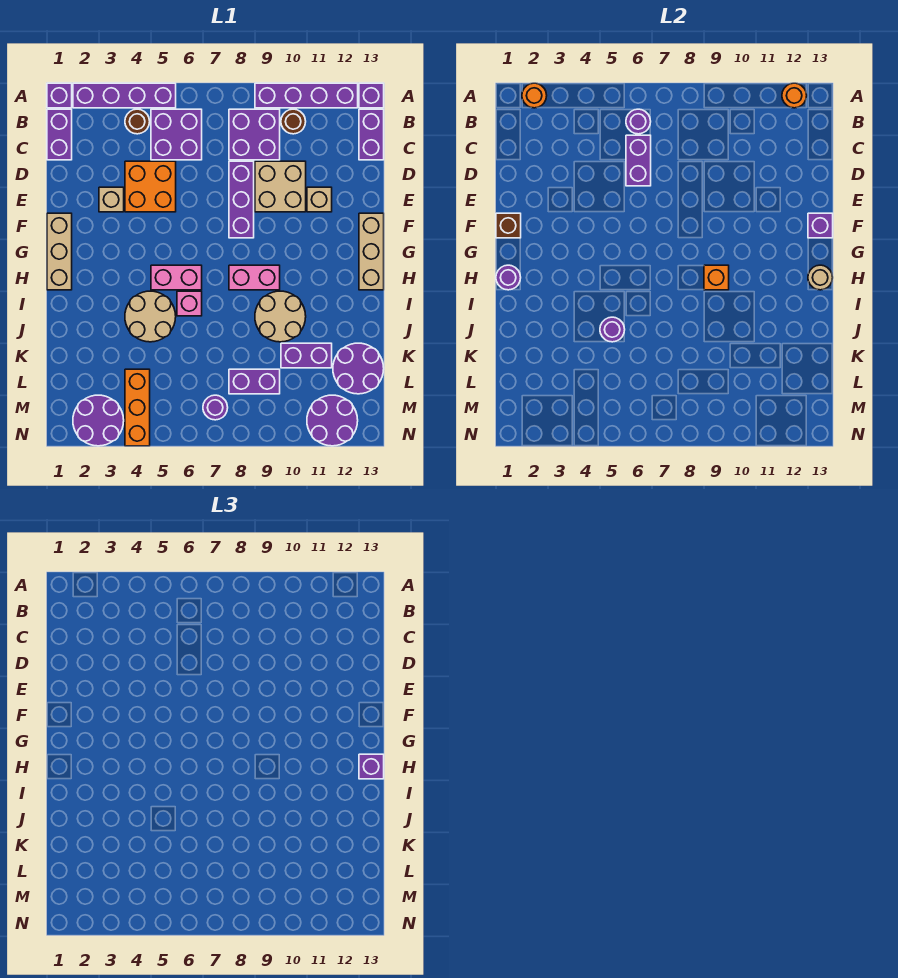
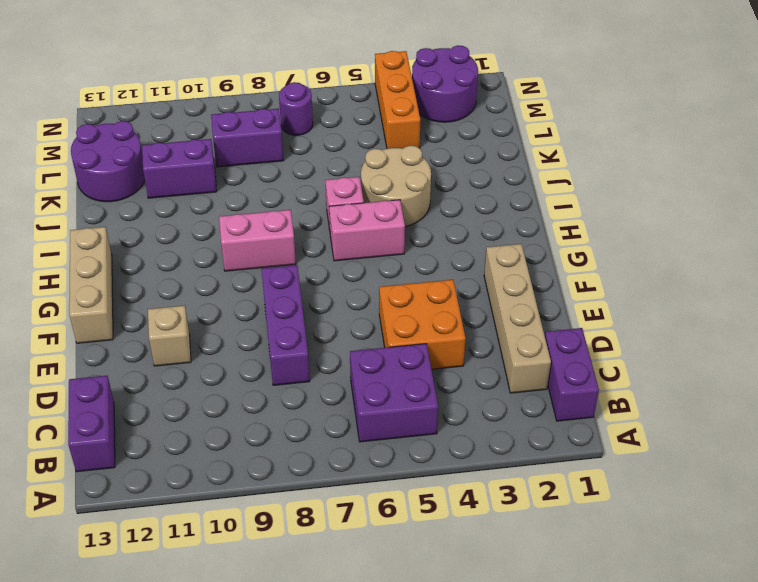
tan brick C2:F2 level 1 -> none
none -> purple brick A1 level 1
none -> purple brick A2:A5 level 1
none -> purple brick A9:A12 level 1
none -> purple brick A13 level 1

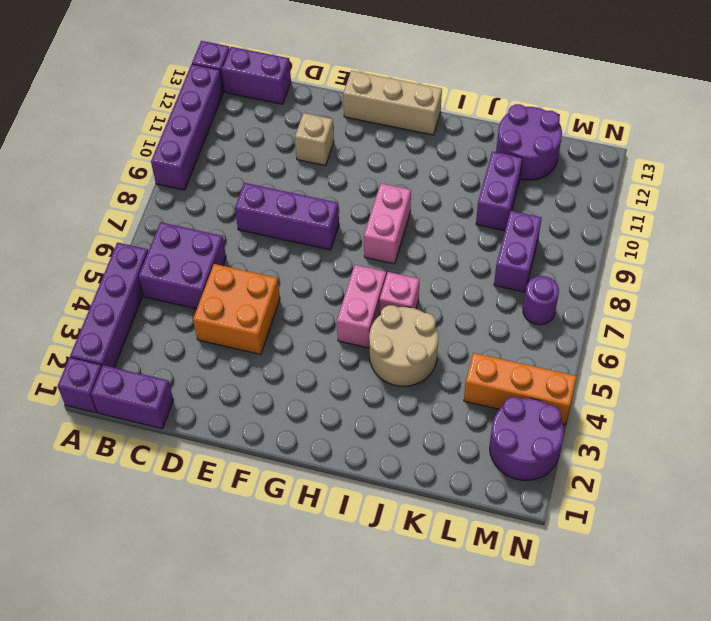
none -> brown round brick B4 level 1
none -> purple brick B8:C9 level 1
none -> brown round brick B10 level 1
none -> tan brick D9:E10 level 1

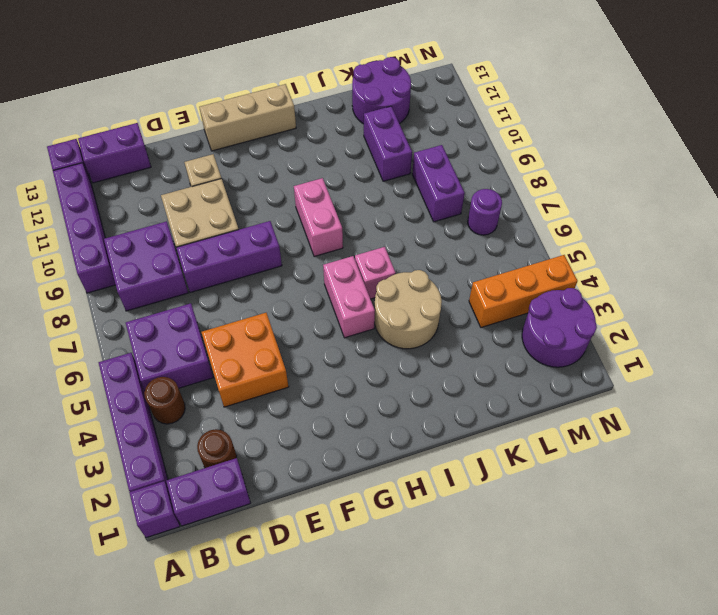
brown round brick C2 level 1 -> brown round brick B10 level 1
none -> tan brick E3 level 1
none -> tan brick F1:H1 level 1
none -> tan round brick I9:J10 level 1
none -> purple round brick M11:N12 level 1

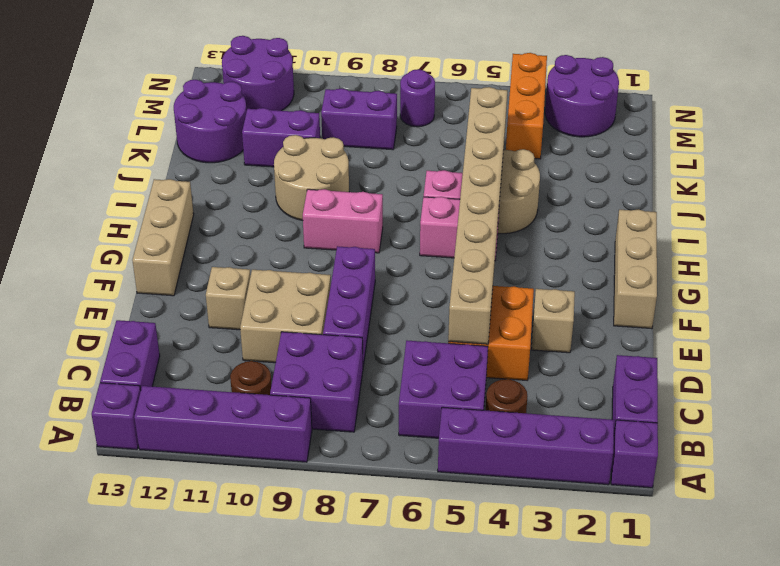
tan brick D5:K5 level 2 -> purple round brick J5 level 2
none -> orange round brick A2 level 2
none -> orange round brick A12 level 2
none -> purple round brick B6 level 2
none -> purple brick C6:D6 level 2

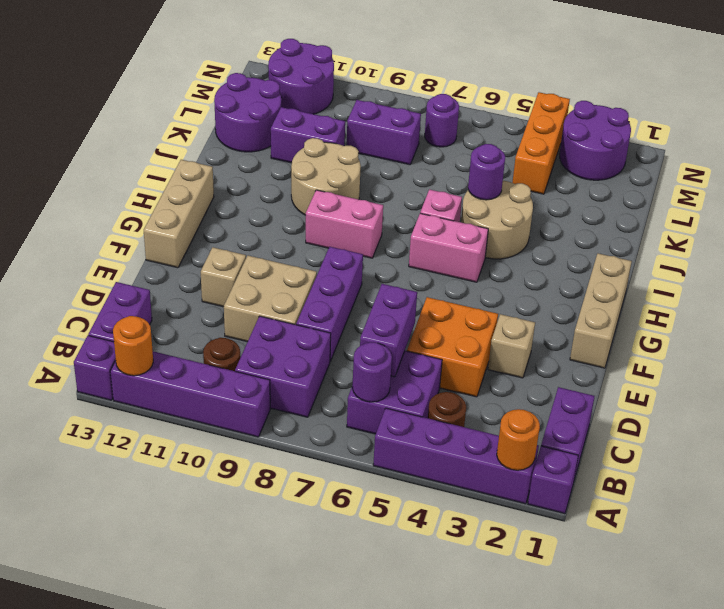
none -> brown brick F1 level 2
none -> purple brick F13 level 2
none -> purple round brick H1 level 2
none -> orange brick H9 level 2

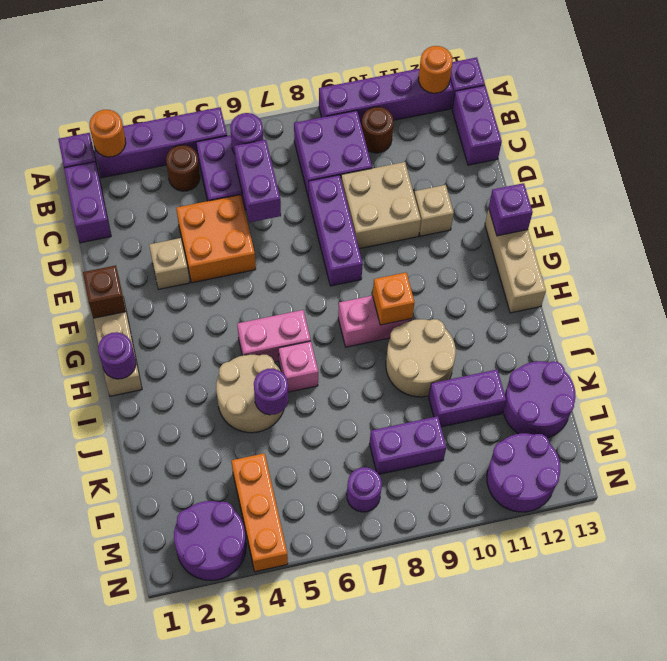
none -> tan round brick H13 level 2
none -> purple brick H13 level 3

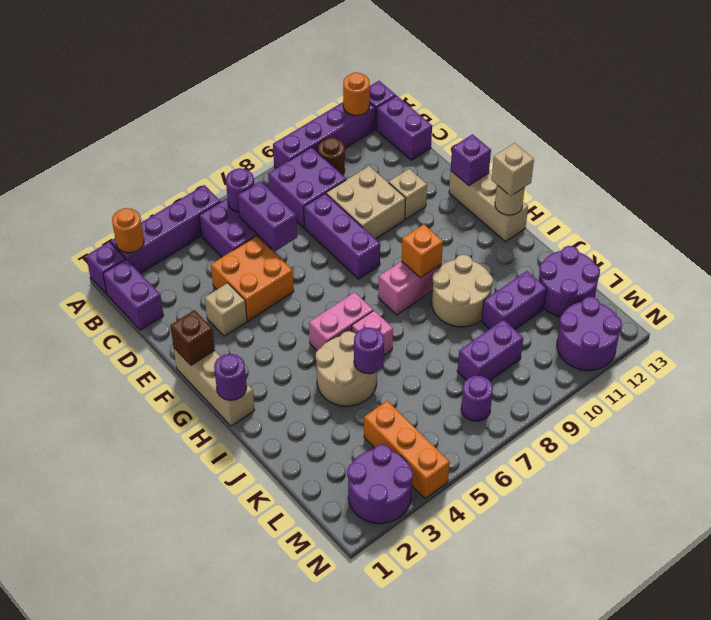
tan brick H13 level 3 -> purple brick H13 level 3
none -> brown round brick B4 level 1

